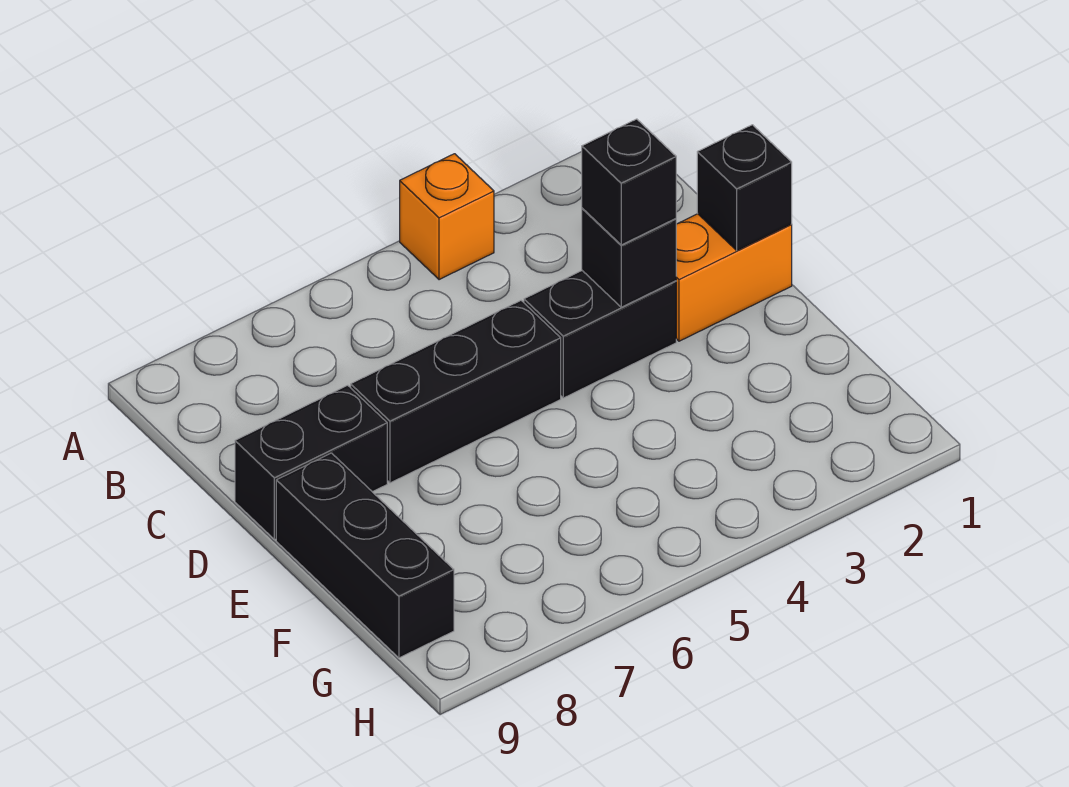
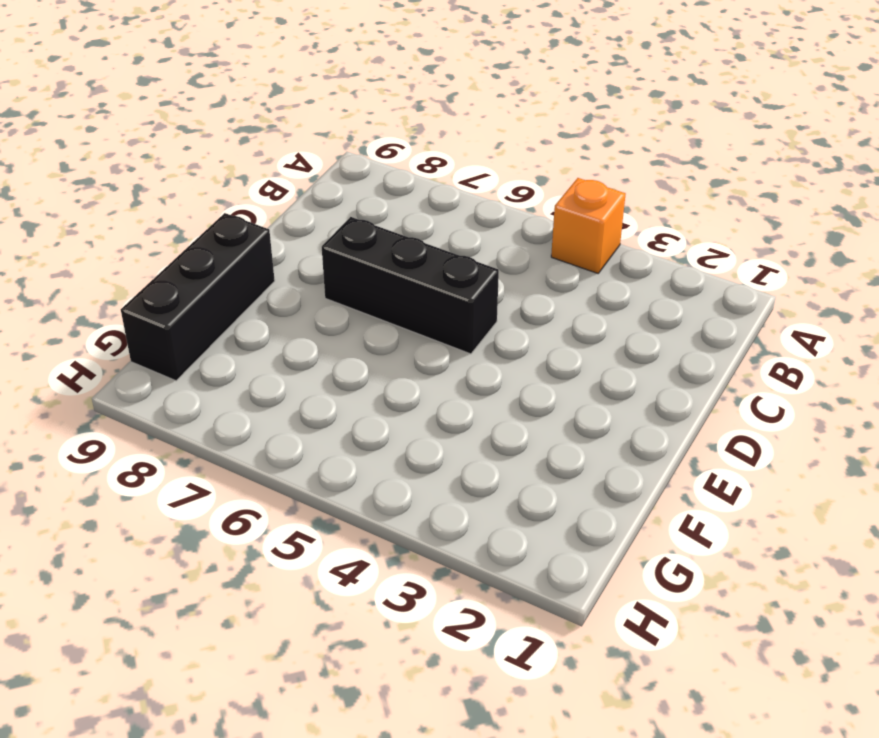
none -> orange brick D1:D2 level 1
none -> black brick D3:D4 level 1

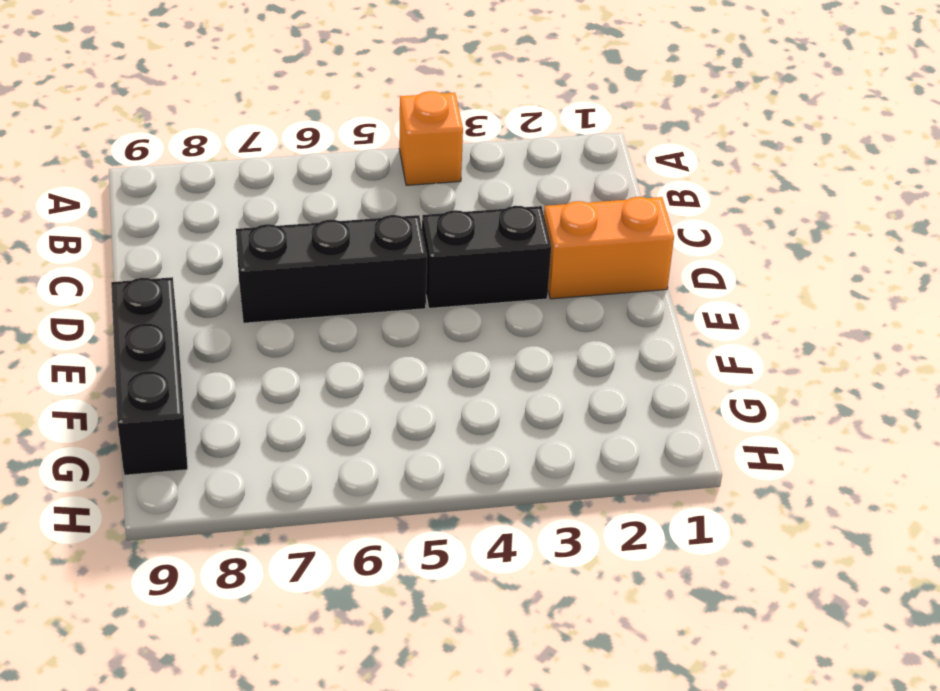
none -> black brick D8:D9 level 1
none -> black brick D1 level 2

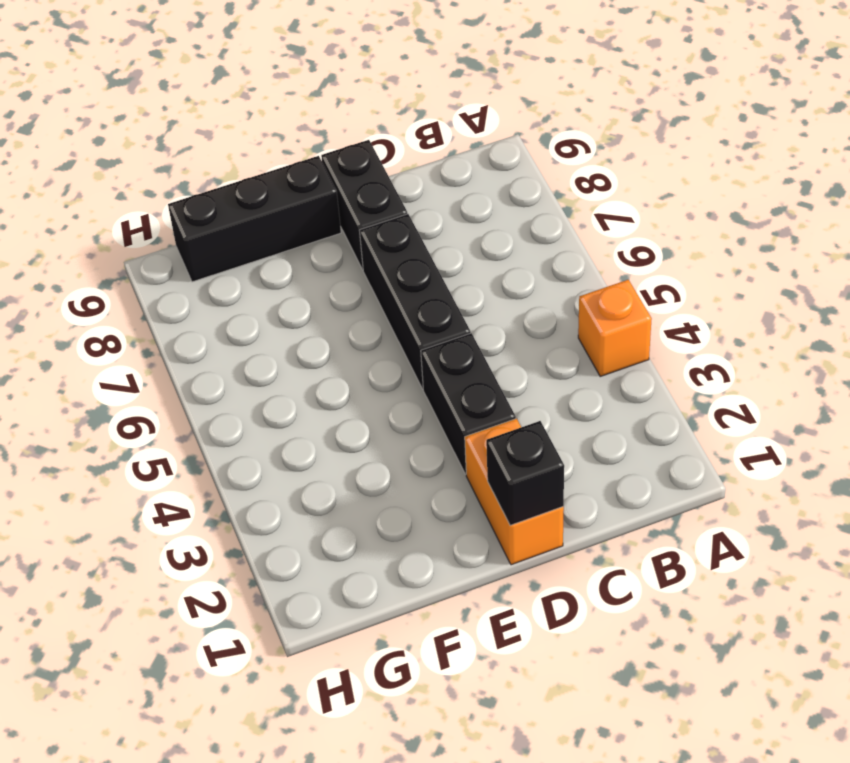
none -> black brick D3 level 2
none -> black brick D3 level 3

